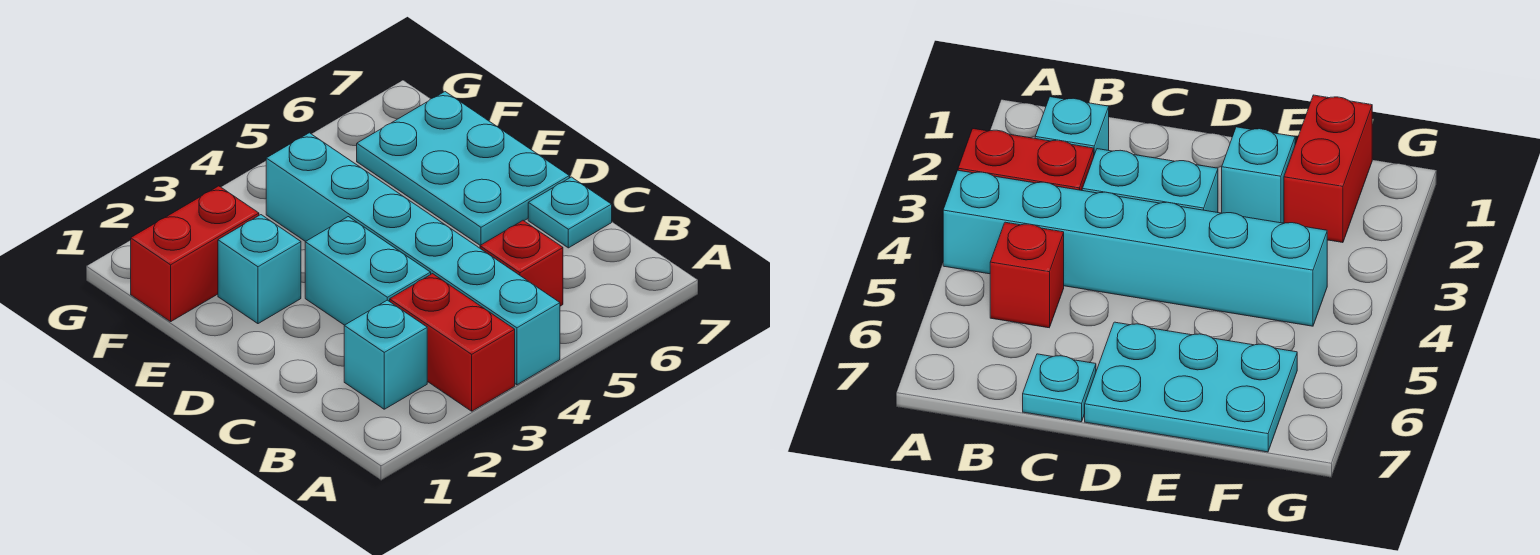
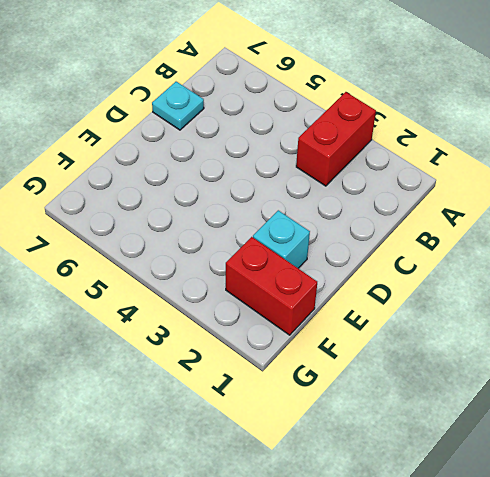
none -> cyan brick A4:F4 level 1
none -> cyan brick B2 level 1

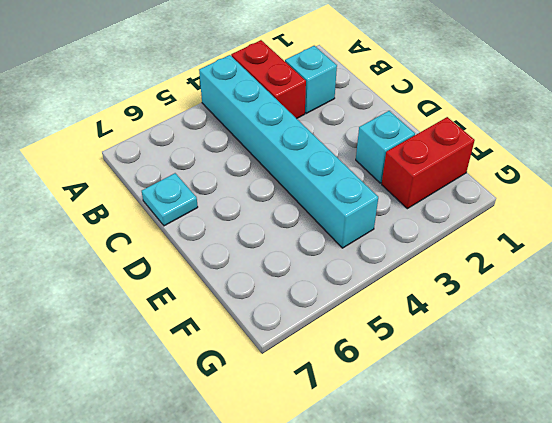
none -> red brick B5 level 1
none -> cyan brick C3:D3 level 1

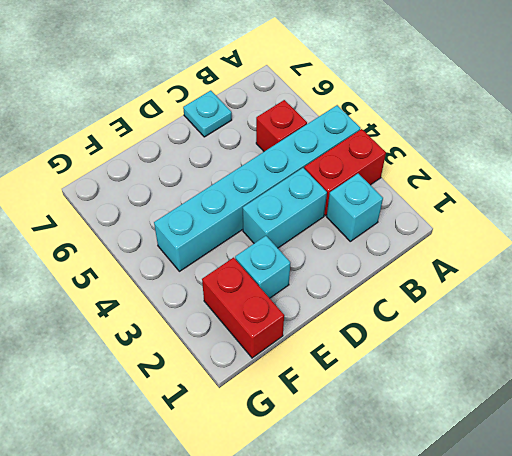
none -> cyan plate D6:F7 level 1

